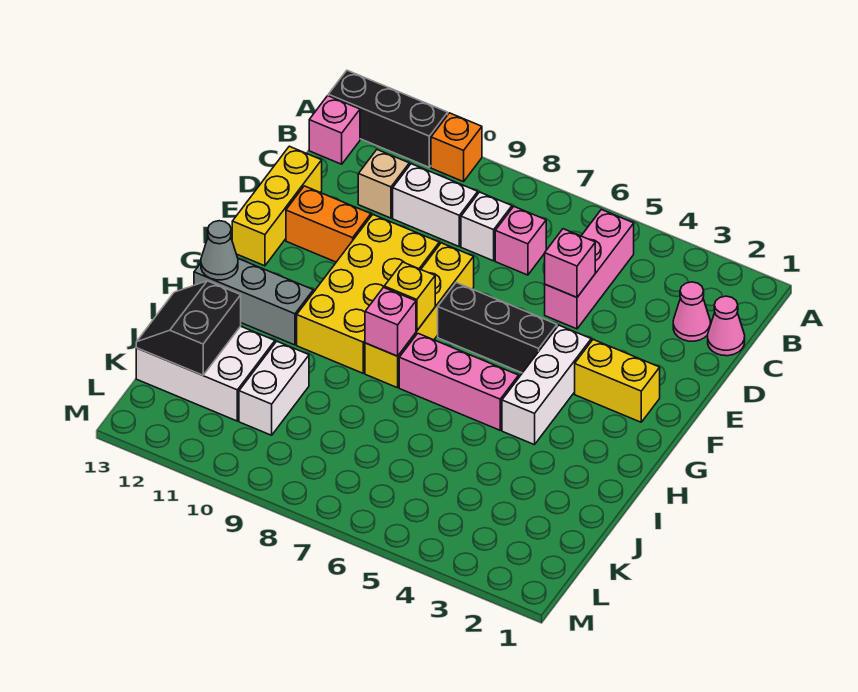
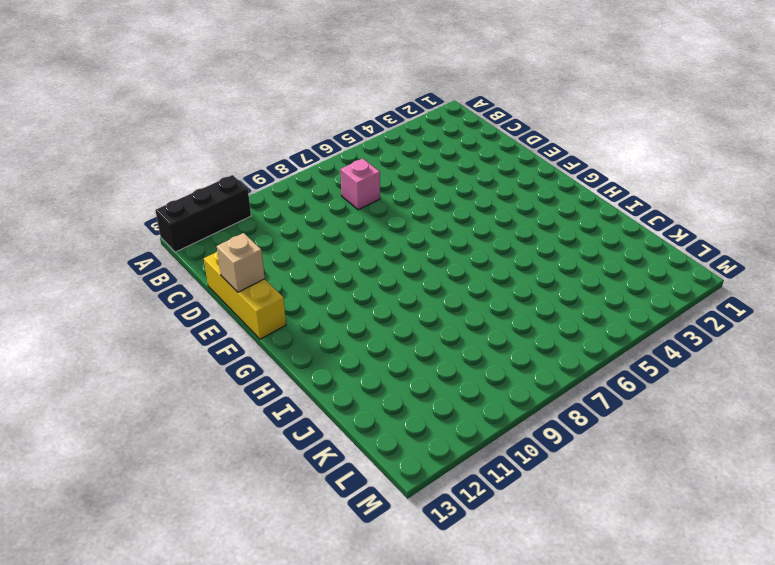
tan brick E13 level 2 -> tan brick C11 level 1
none -> orange brick A10 level 1
none -> pink brick B5:D5 level 1
none -> pink brick B13 level 1

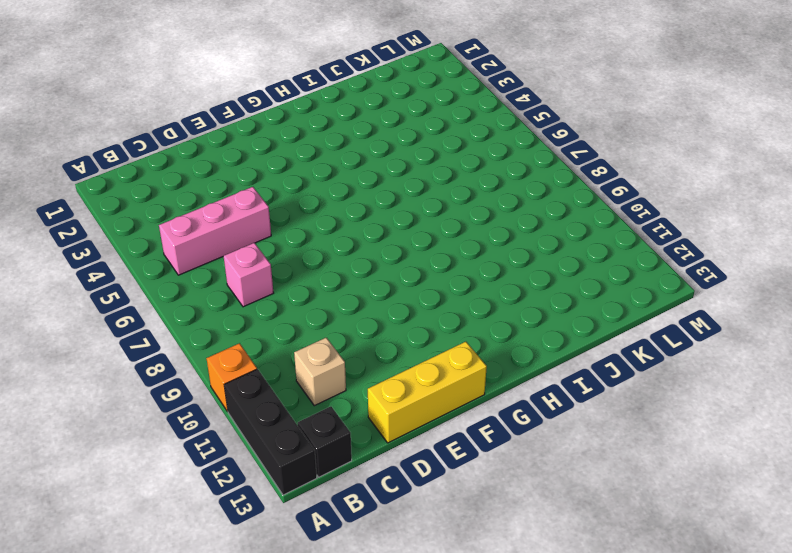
black brick B13 level 1 -> pink brick B13 level 1
none -> pink cone C1 level 1
none -> pink cone C2 level 1
none -> white brick C8 level 1

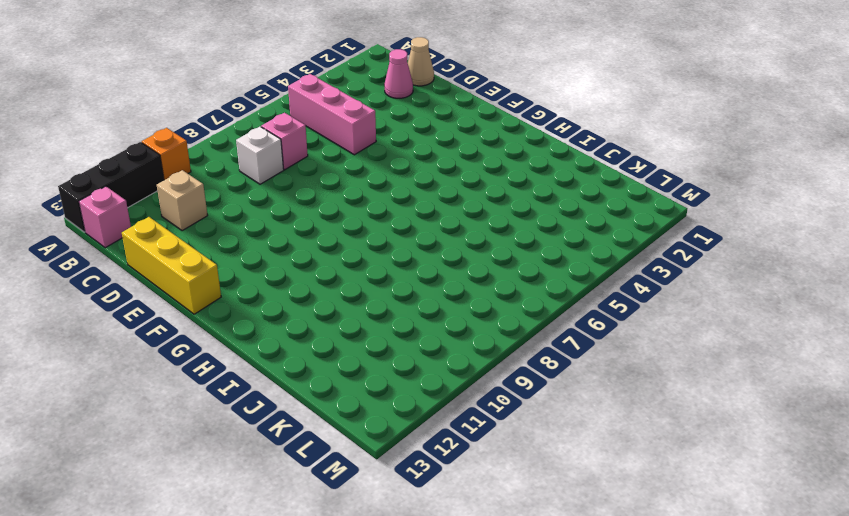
tan cone C1 level 1 -> pink cone C1 level 1
none -> white brick C9:C10 level 1
none -> yellow brick E8:H8 level 1
none -> yellow brick E9:H10 level 1

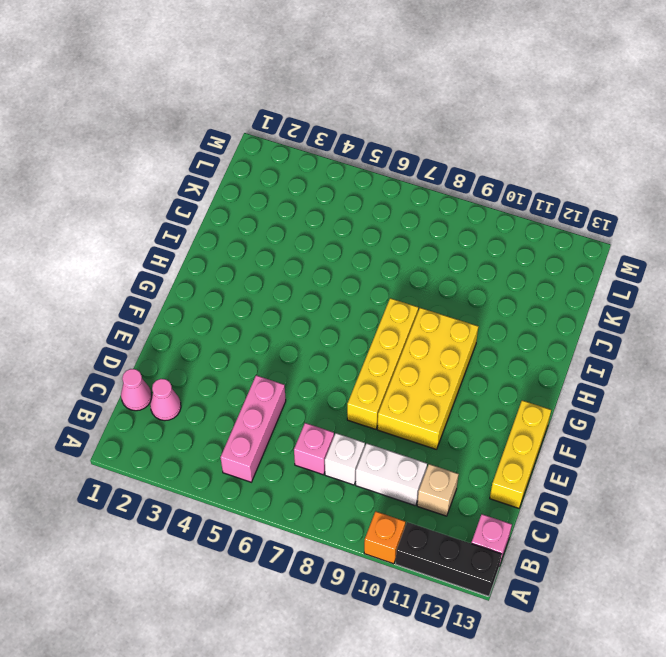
none -> orange brick E11:E12 level 1
none -> yellow brick F2:F3 level 1
none -> white brick F4:H4 level 1

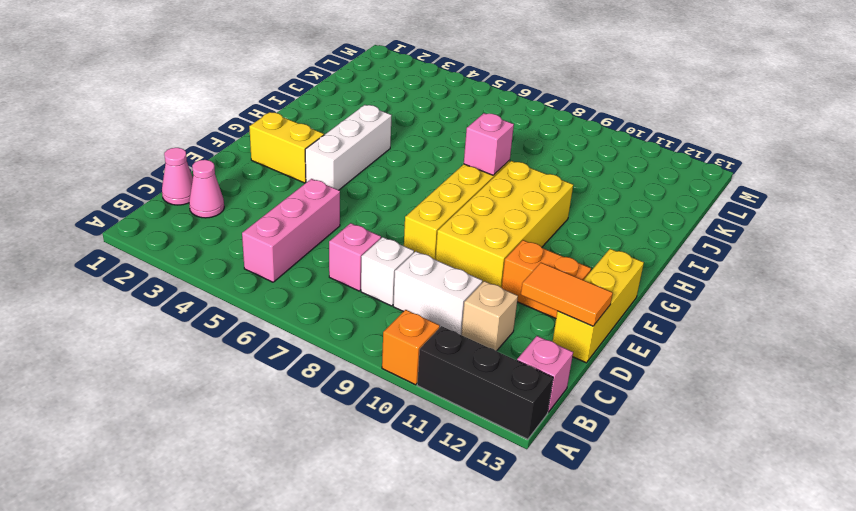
orange tile D12:D13 level 2 -> none
none -> black brick F5:F7 level 1
none -> pink brick H5:H7 level 1
none -> grey brick H11:H13 level 1

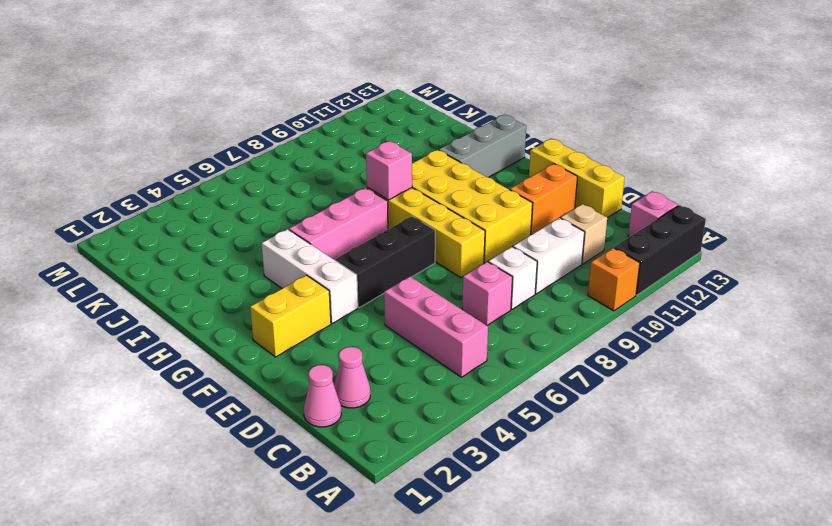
none -> white brick J10:K10 level 1
none -> white brick J11:K13 level 1
none -> pink brick D5 level 2

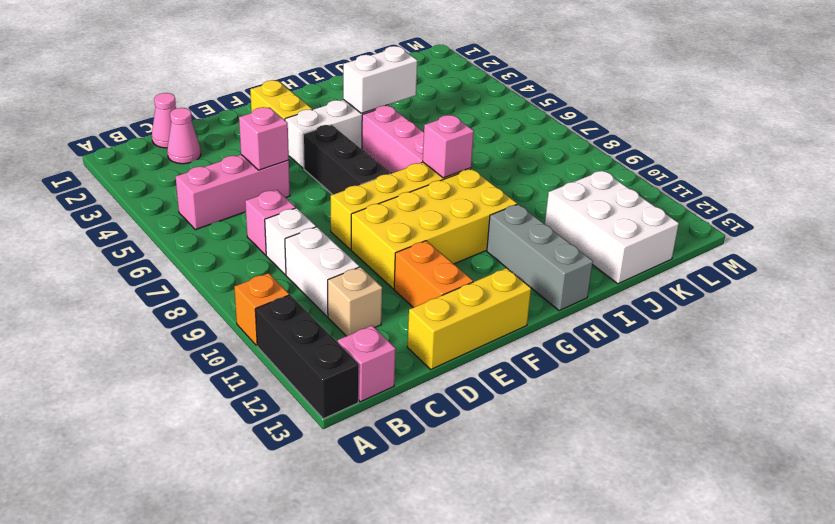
white brick H4:I4 level 2 -> white brick J10:K10 level 1
none -> yellow brick G8 level 2
none -> grey cone H13 level 2
none -> black slope J12:K13 level 2 top 12

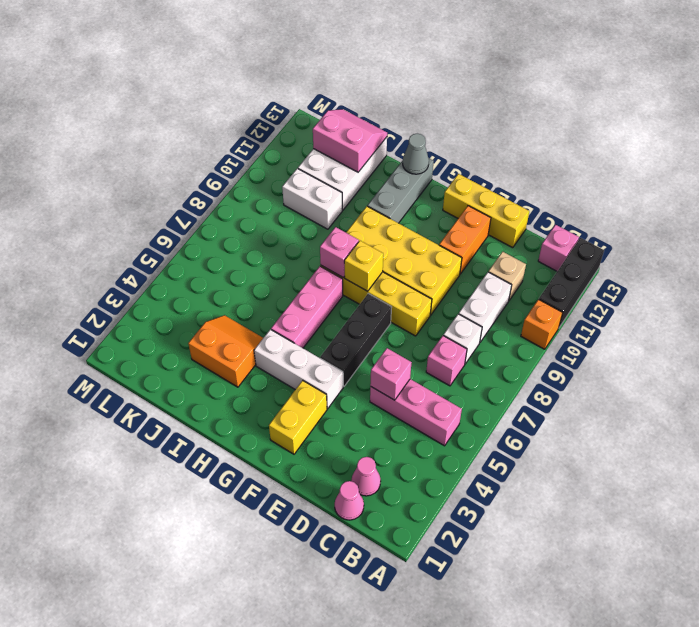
orange slope I3:J4 level 1 top 3 -> none
pink slope J12:K13 level 2 top 12 -> black slope J12:K13 level 2 top 12

